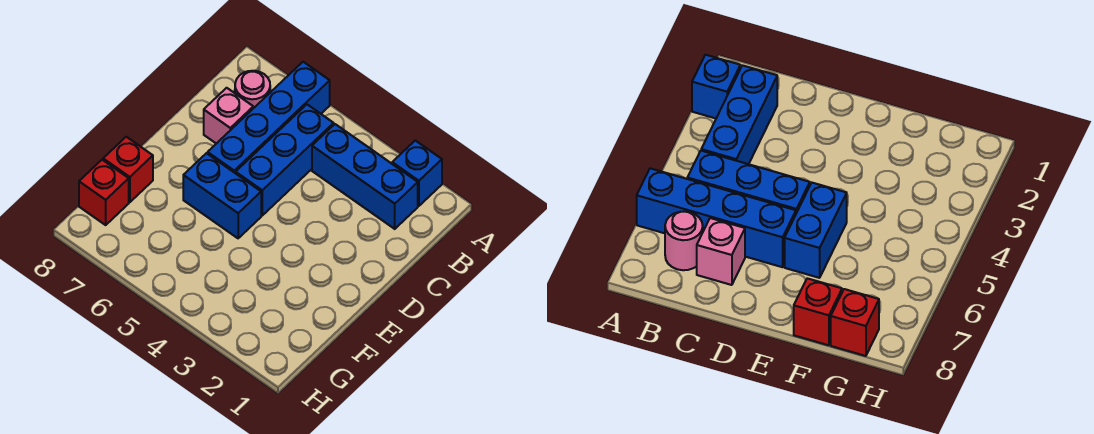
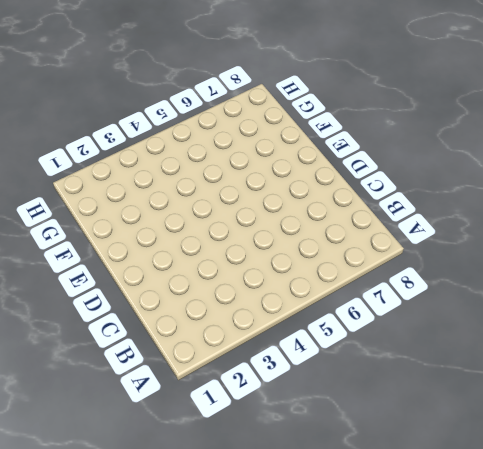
none -> blue brick A2 level 1
none -> blue brick A6:D6 level 1

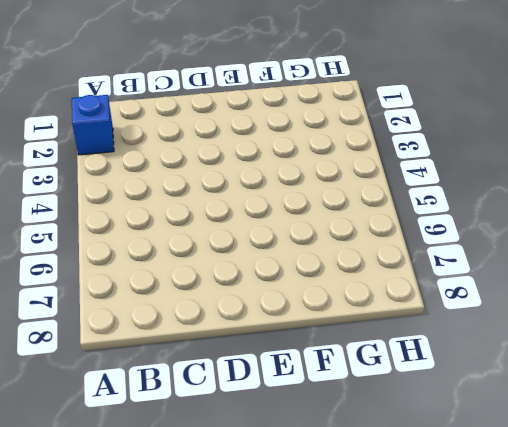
none -> blue brick A6:D6 level 1
none -> blue brick B2:B4 level 1

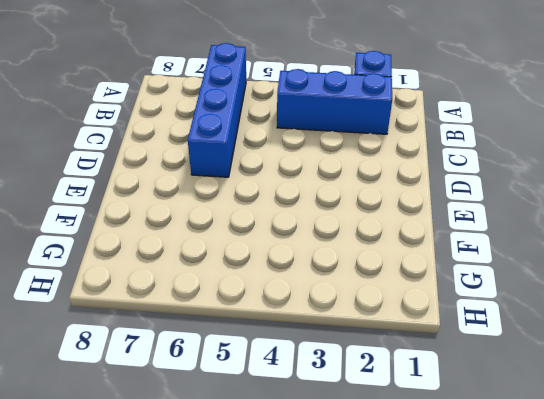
none -> blue brick B5:D5 level 1
none -> pink round brick B7 level 1

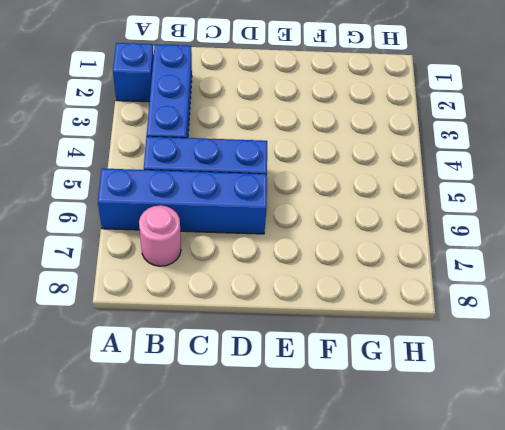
none -> pink brick C7 level 1
none -> blue brick E5:E6 level 1

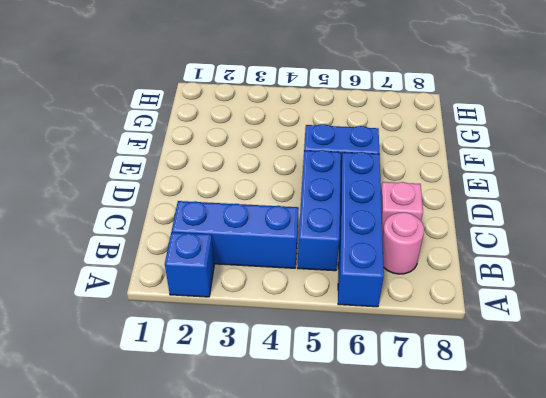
none -> red brick F8 level 1
none -> red brick G8 level 1

